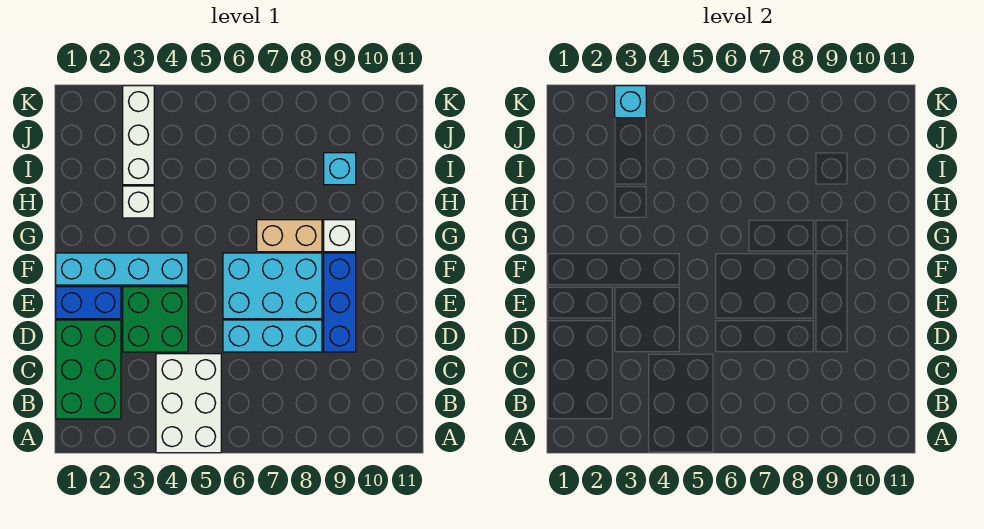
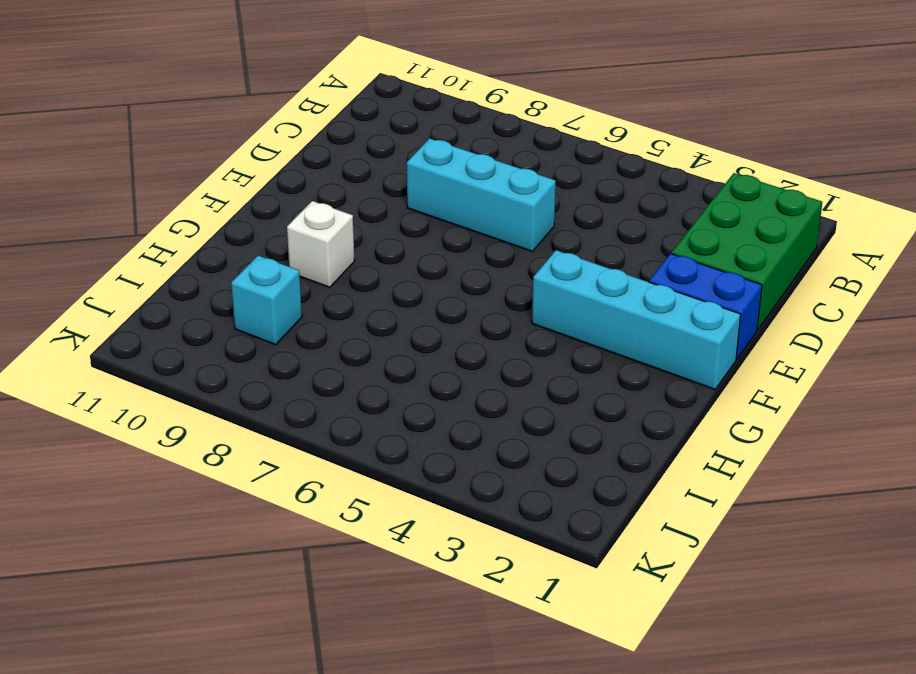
none -> white brick A4:C5 level 1
none -> green brick D3:E4 level 1
none -> blue brick D9:F9 level 1

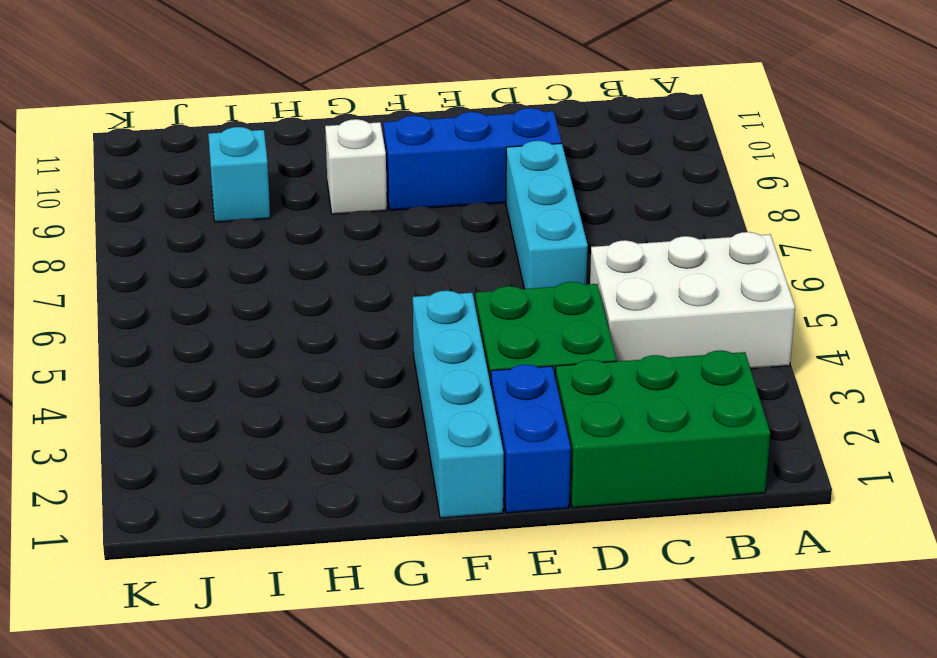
none -> cyan brick E6:F8 level 1
none -> tan brick G7:G8 level 1
none -> white brick H3 level 1

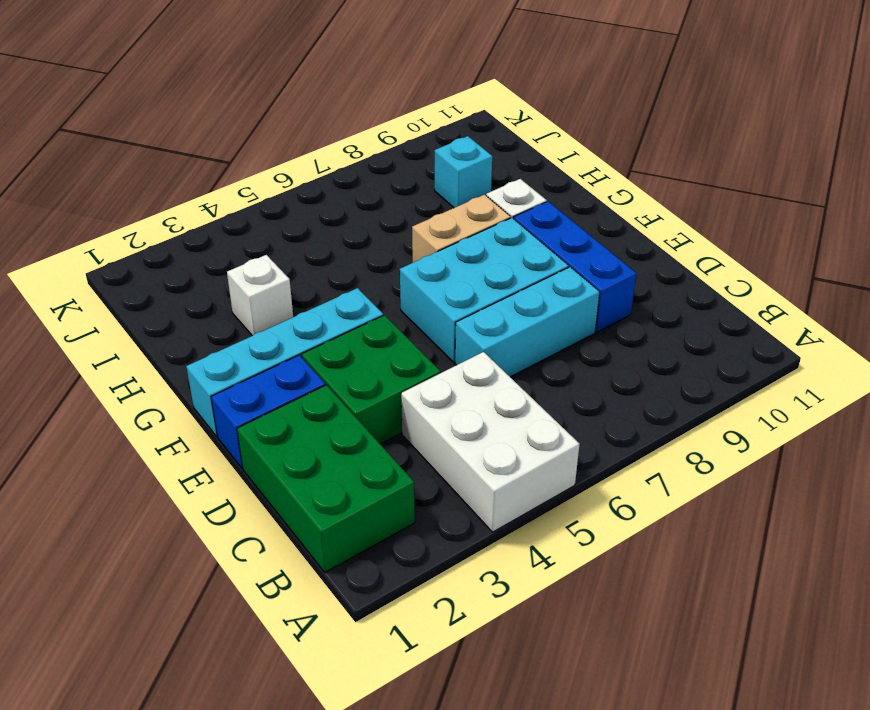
none -> white brick I3:K3 level 1
none -> cyan brick K3 level 2

